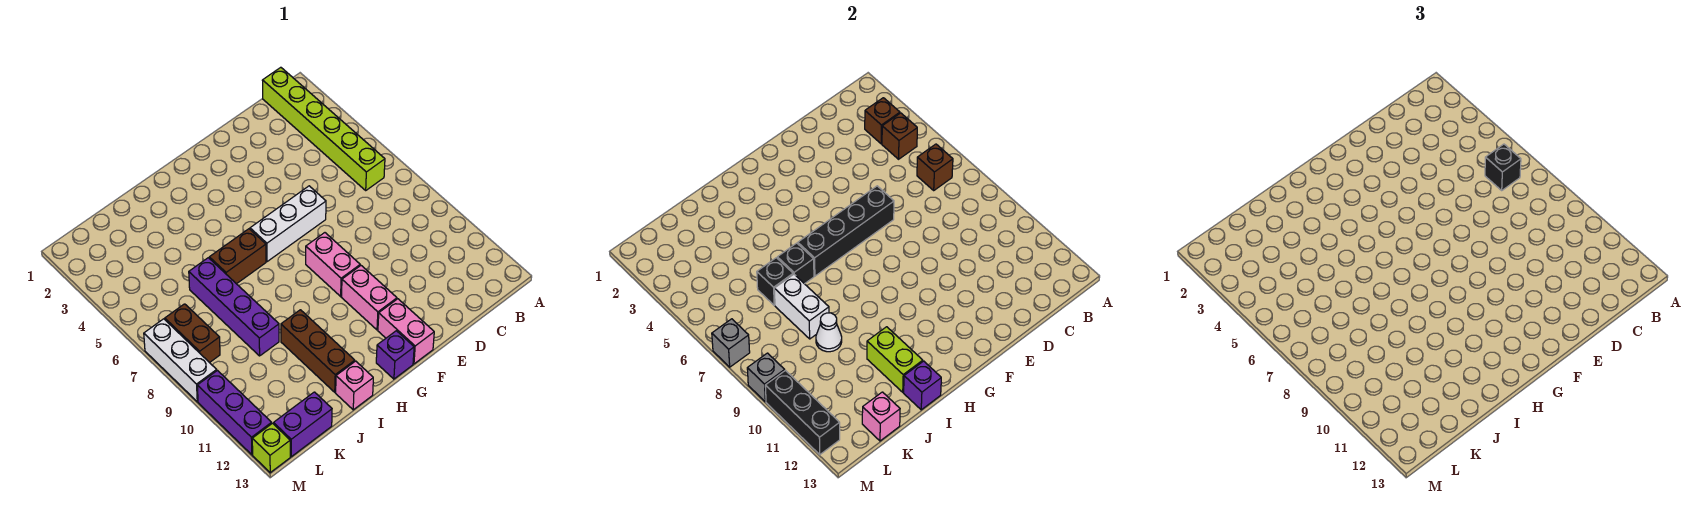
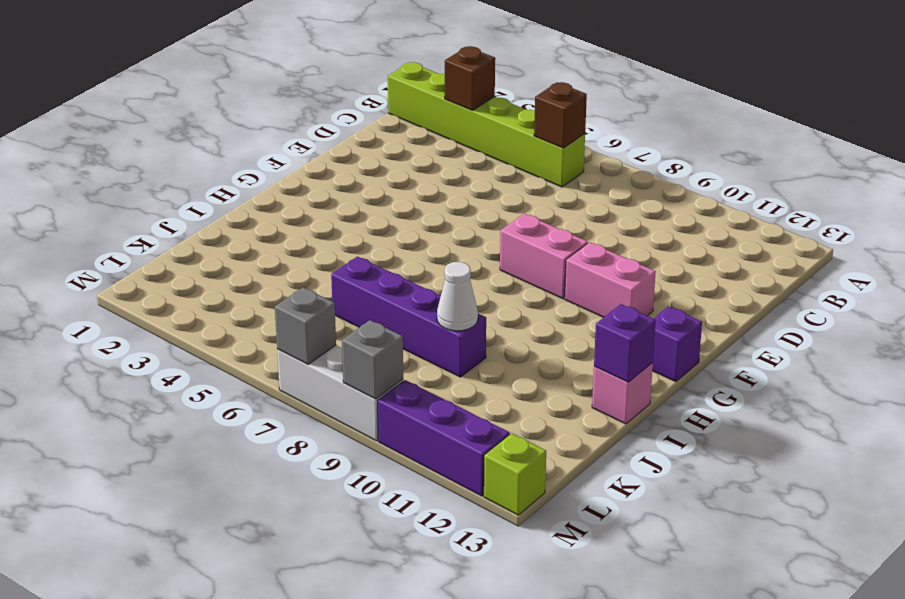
none -> white brick E6:G6 level 1
none -> pink brick F12:F13 level 1
none -> brown brick H6:I6 level 1
none -> brown brick I10:I12 level 1

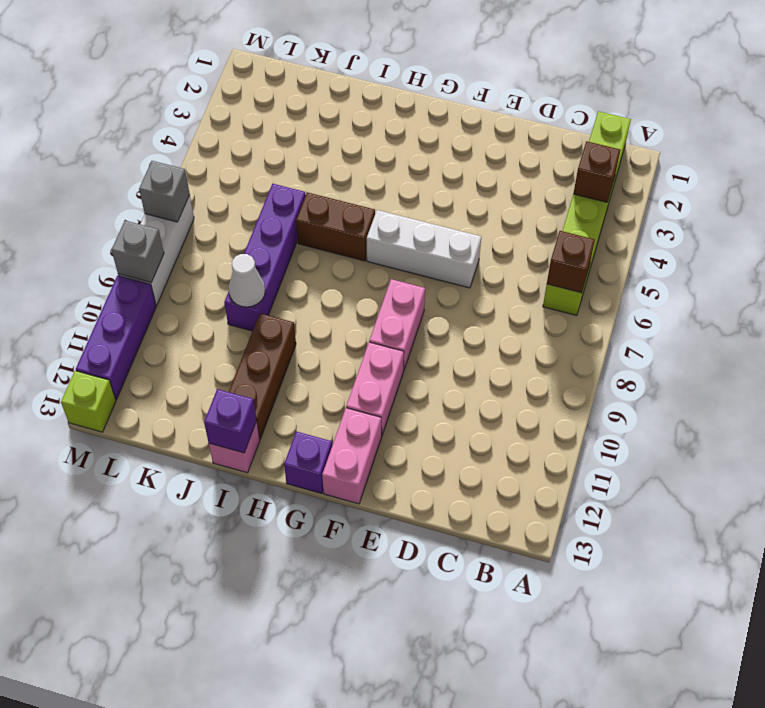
none -> purple brick K13:L13 level 1
none -> brown brick L7:L8 level 1
none -> brown brick B4 level 2
none -> black brick E6:H6 level 2

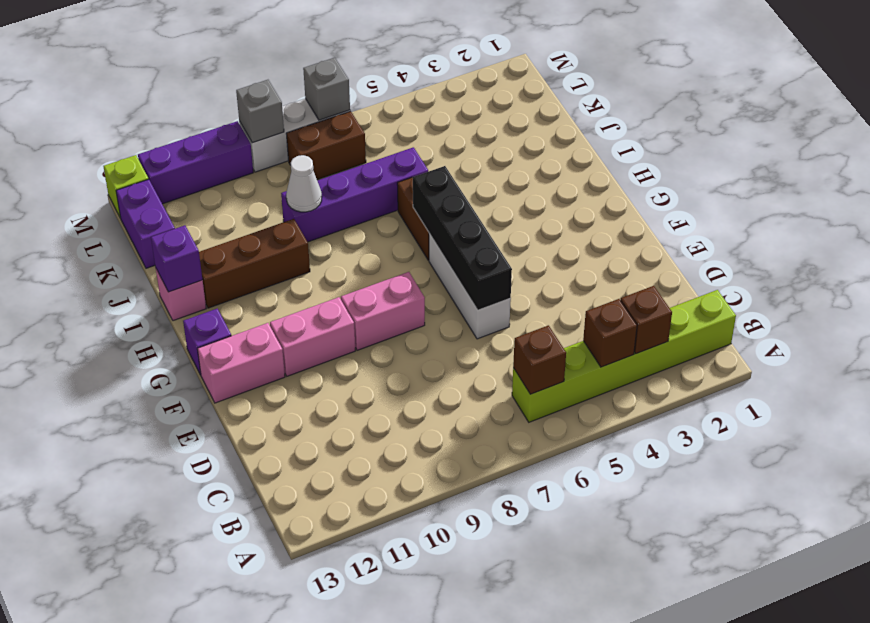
none -> black brick I6 level 2
none -> lime brick I11:I12 level 2
none -> black brick J6 level 2
none -> white brick J7:J8 level 2

